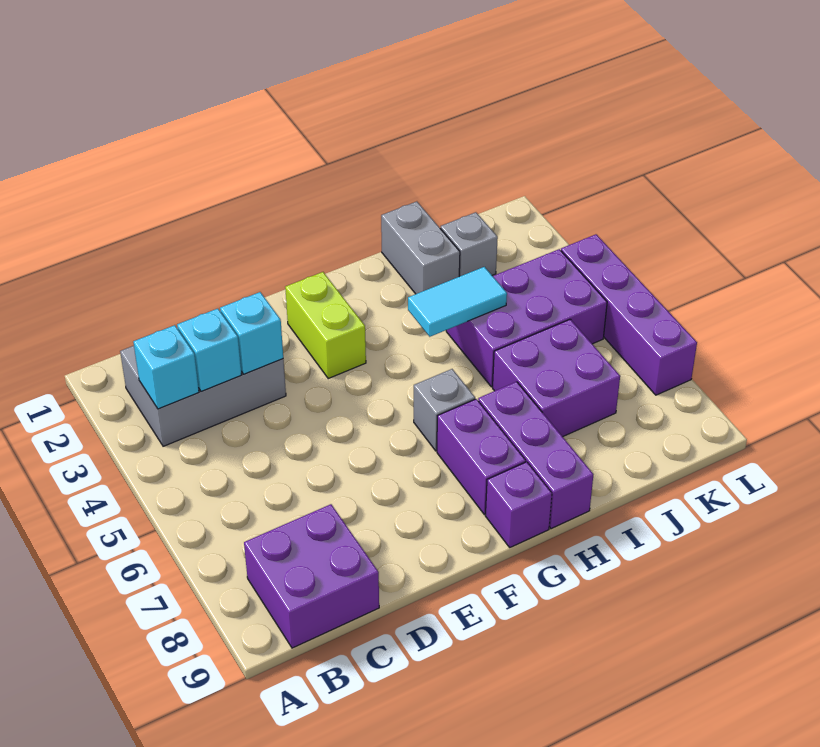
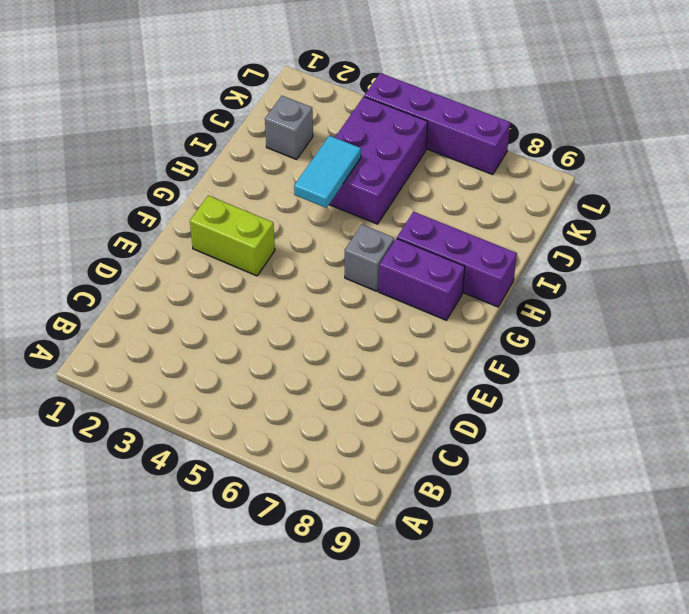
none -> grey brick B2:D3 level 1
none -> purple brick B8:C9 level 1
none -> purple brick G9 level 1

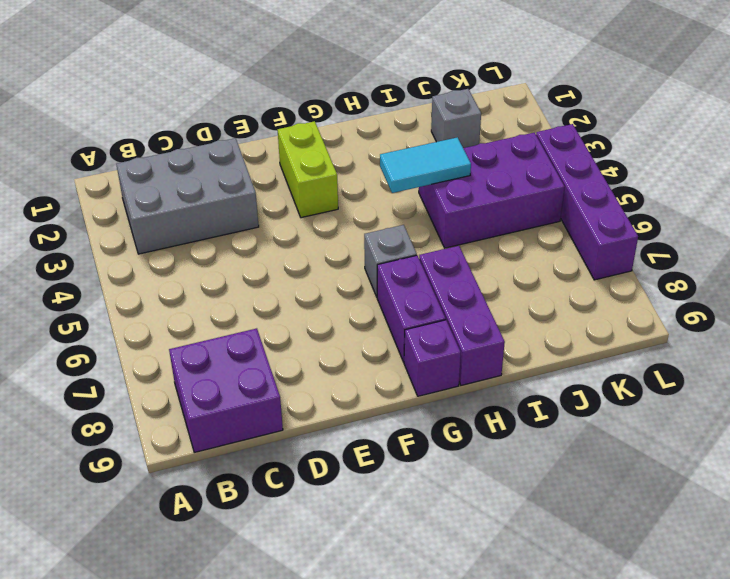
none -> grey brick I1:I2 level 1
none -> purple brick I6:J7 level 1
none -> cyan brick B3 level 2

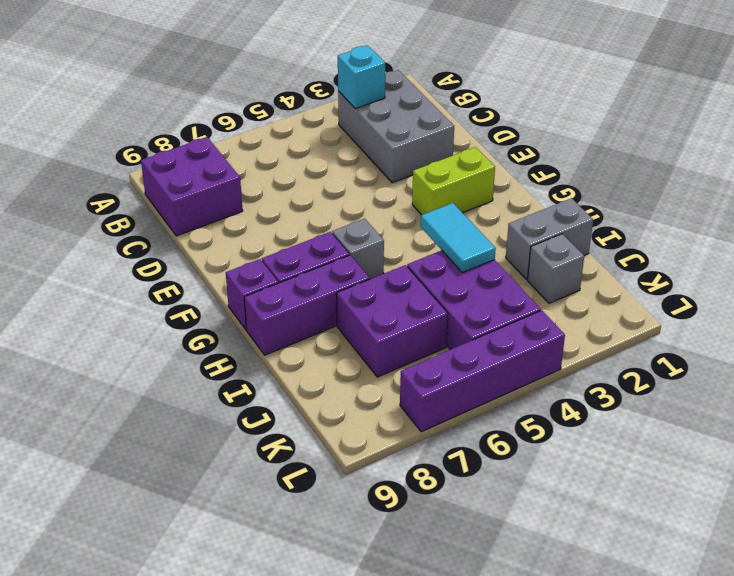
none -> cyan brick C3 level 2
none -> cyan brick D3 level 2

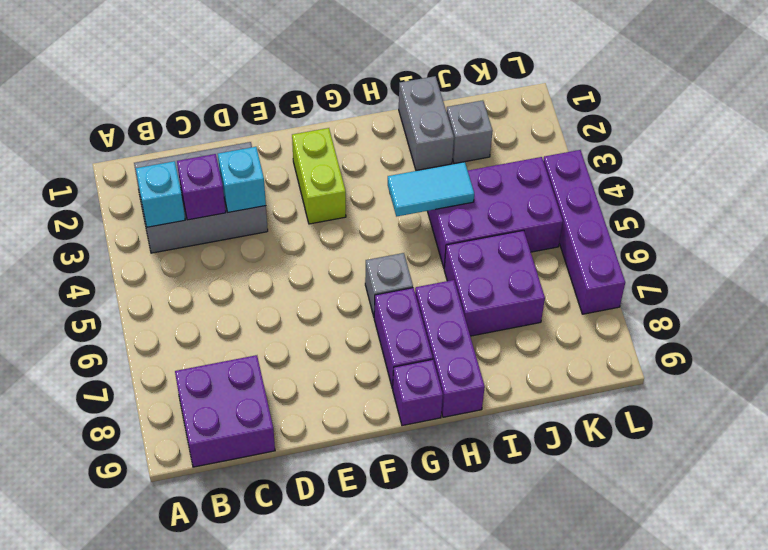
purple brick C3 level 2 -> cyan brick C3 level 2

